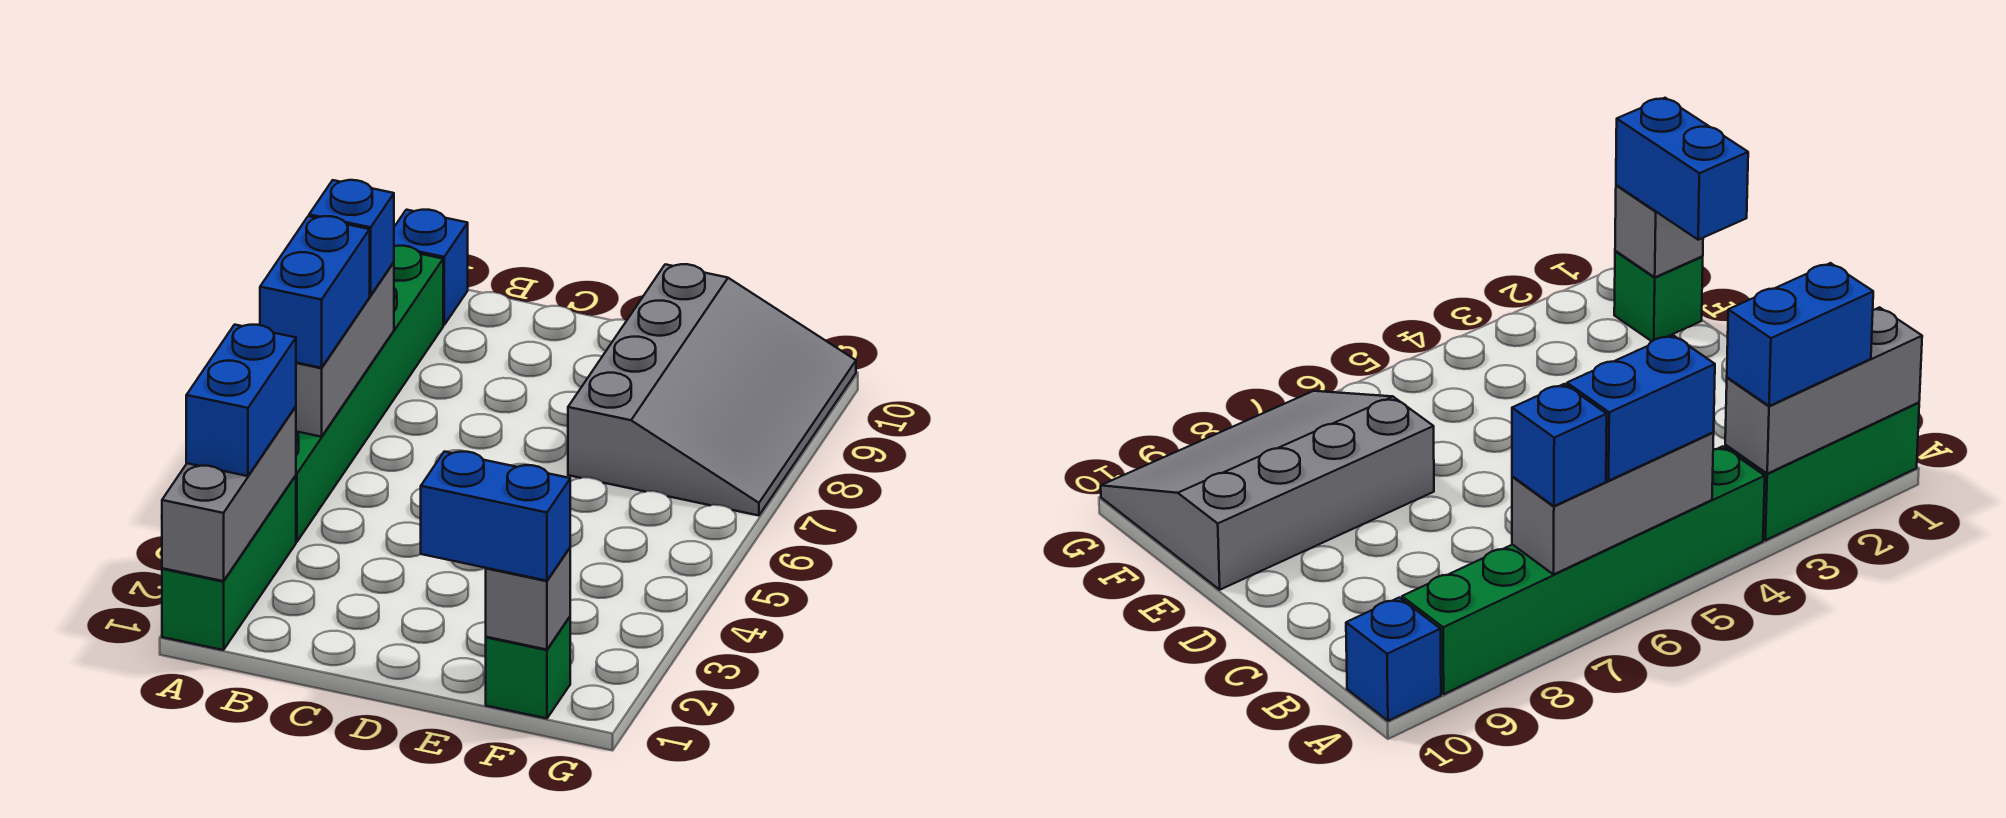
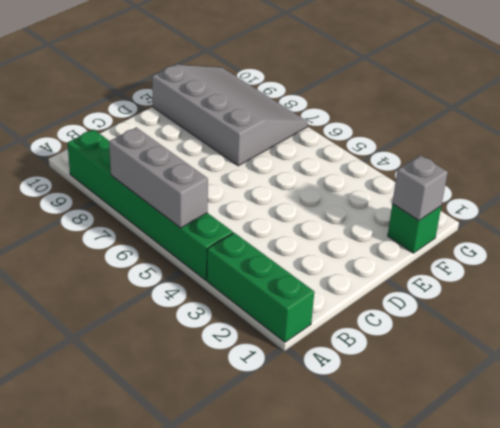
none -> blue brick A10 level 1
none -> grey brick A1:A3 level 2
none -> blue brick A2:A3 level 3

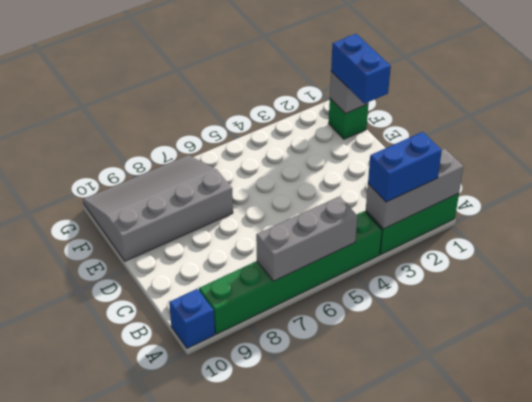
none -> blue brick A5:A6 level 3
none -> blue brick A7 level 3

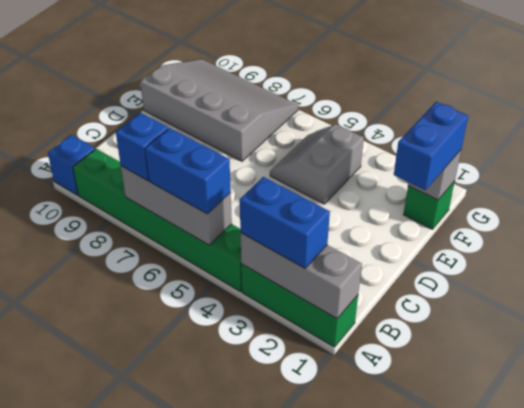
grey slope E4:F5 level 1 top 4 -> none

